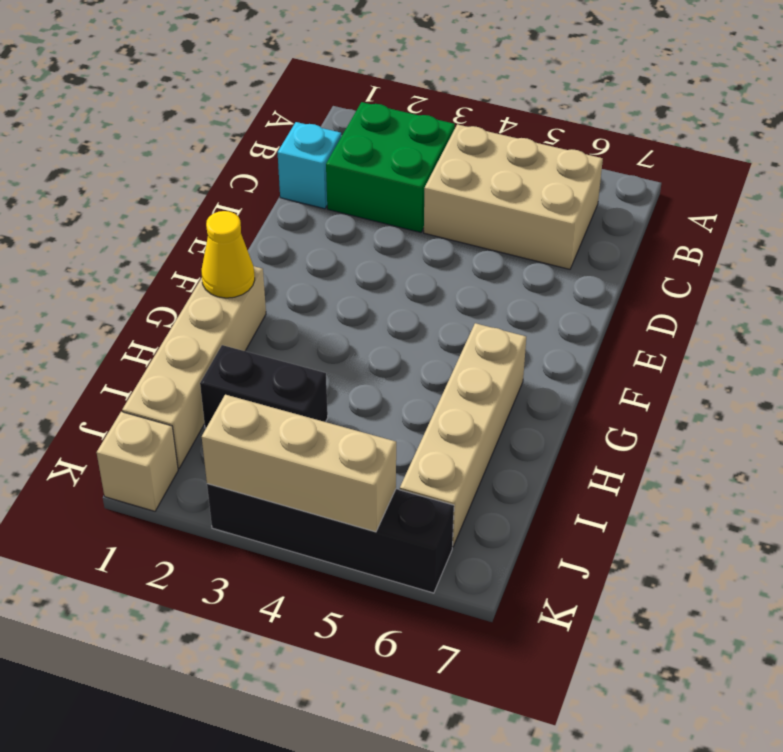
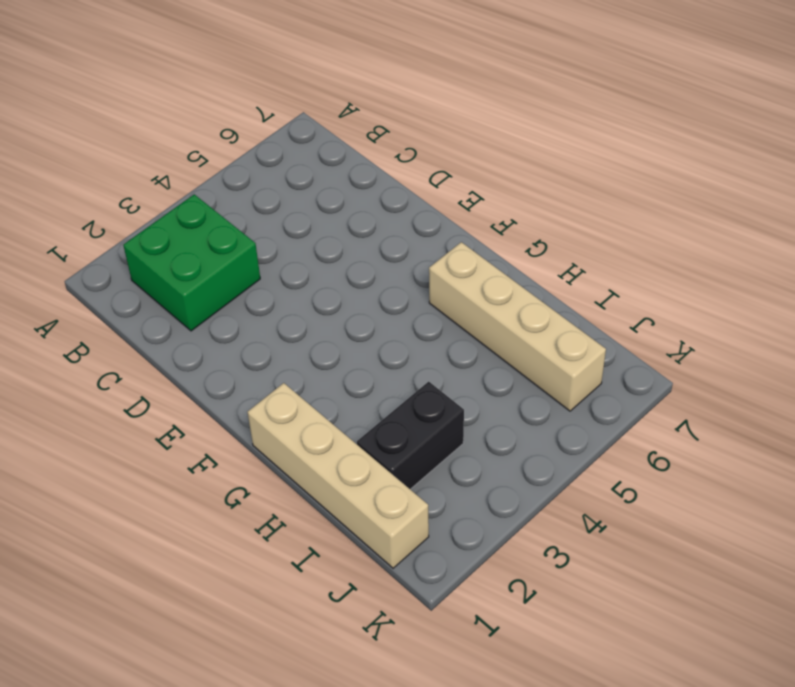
none -> tan brick B4:C6 level 1
none -> cyan brick C1 level 1

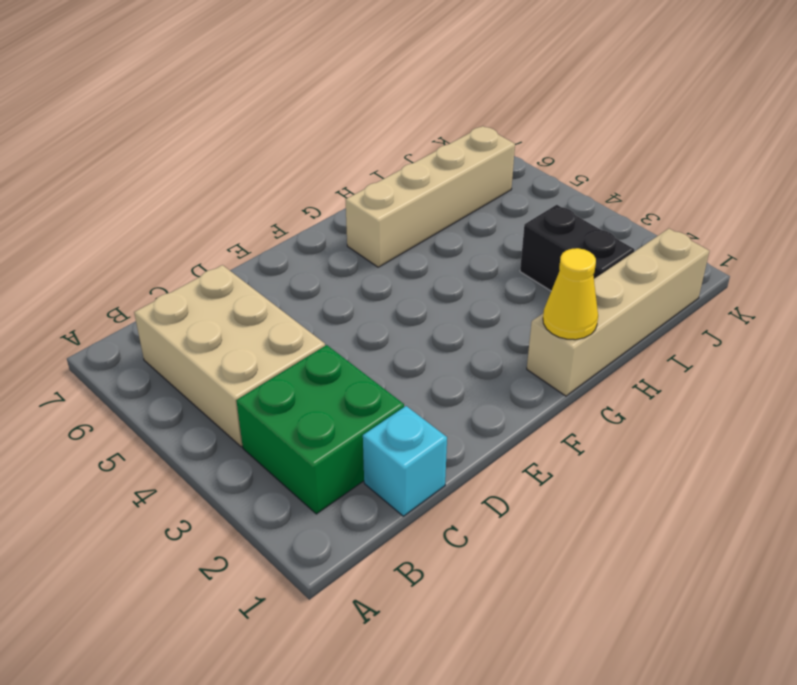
none -> tan brick K1 level 1
none -> black brick K3:K6 level 1

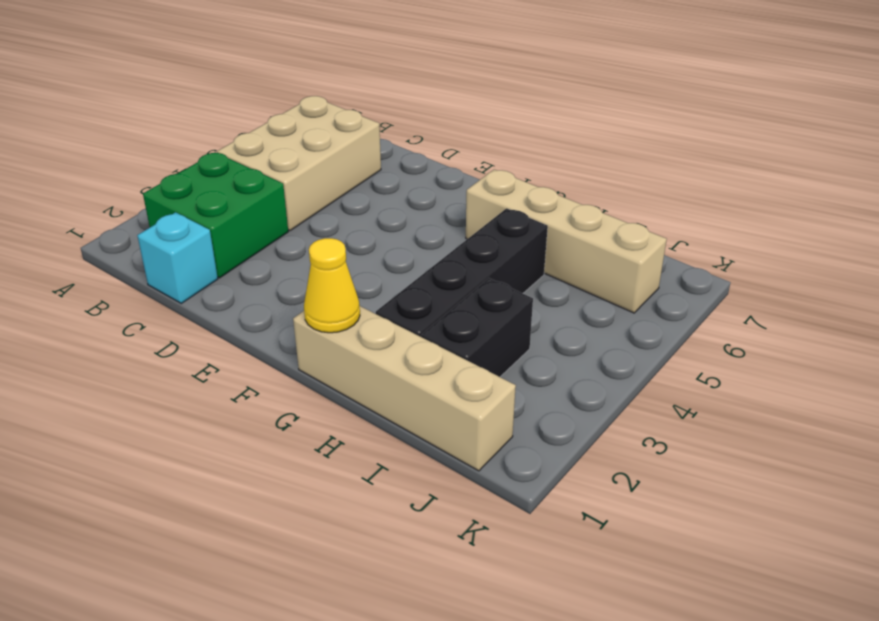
black brick H2:H5 level 1 -> black brick K3:K6 level 1
none -> tan brick K1 level 1
none -> tan brick K3:K5 level 2

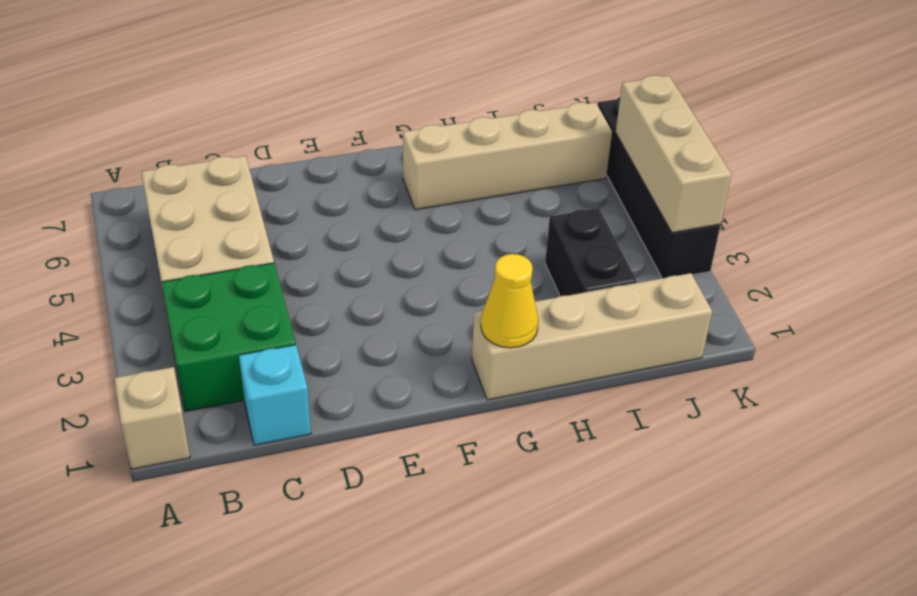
tan brick A1 level 1 -> tan brick K1 level 1

